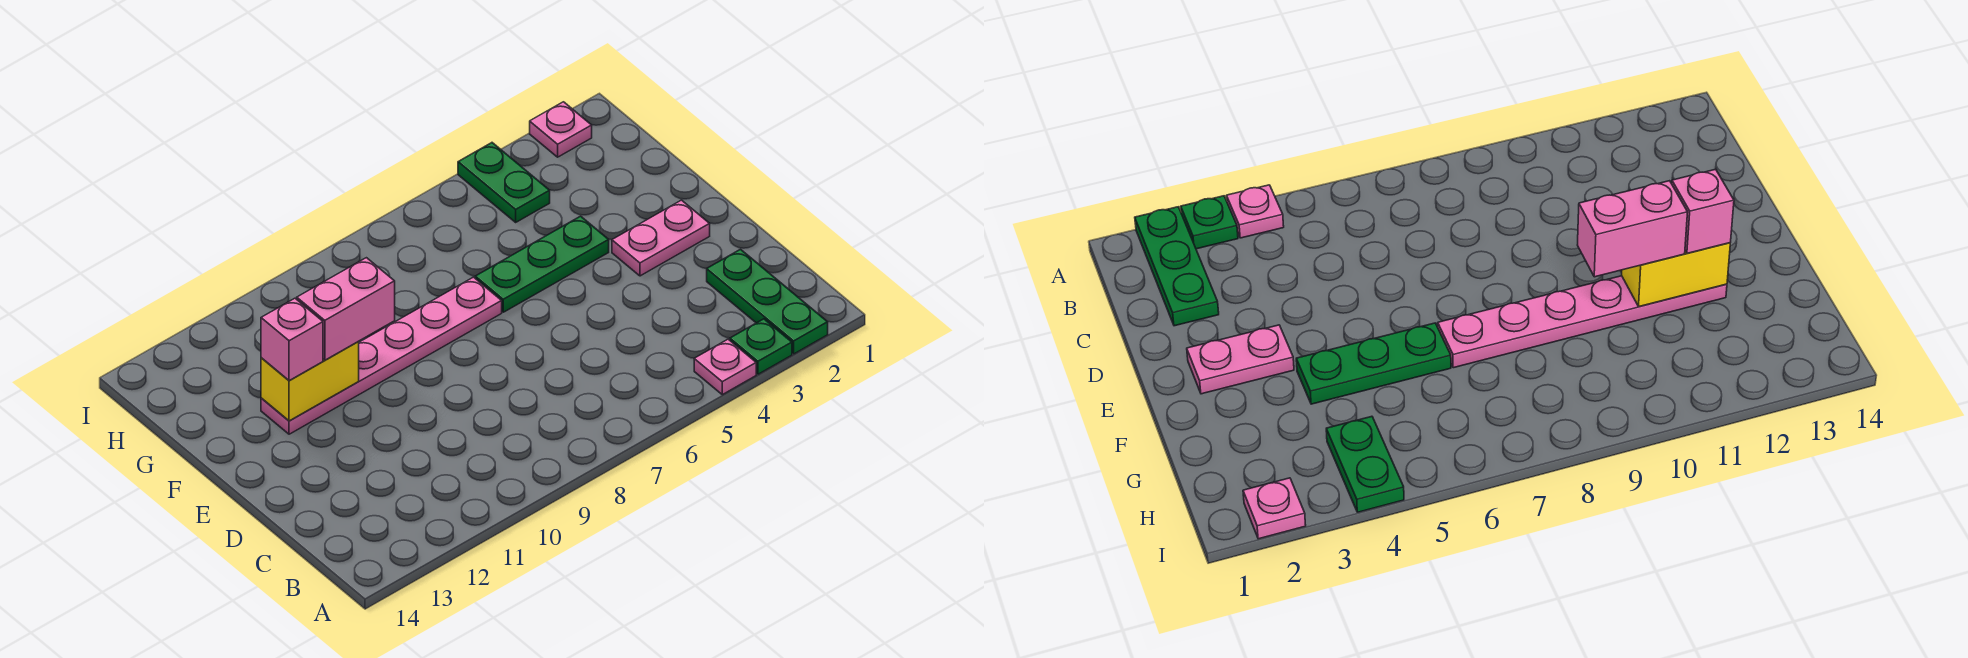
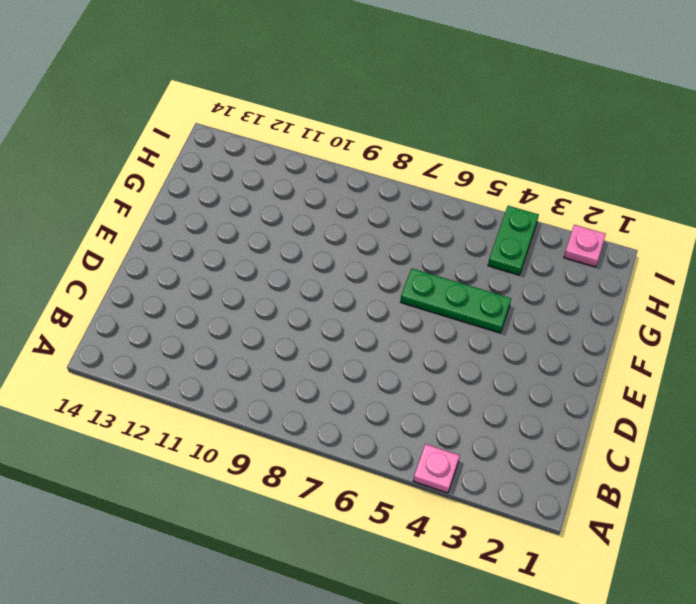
none -> green plate A2:C2 level 1
none -> green plate A3 level 1

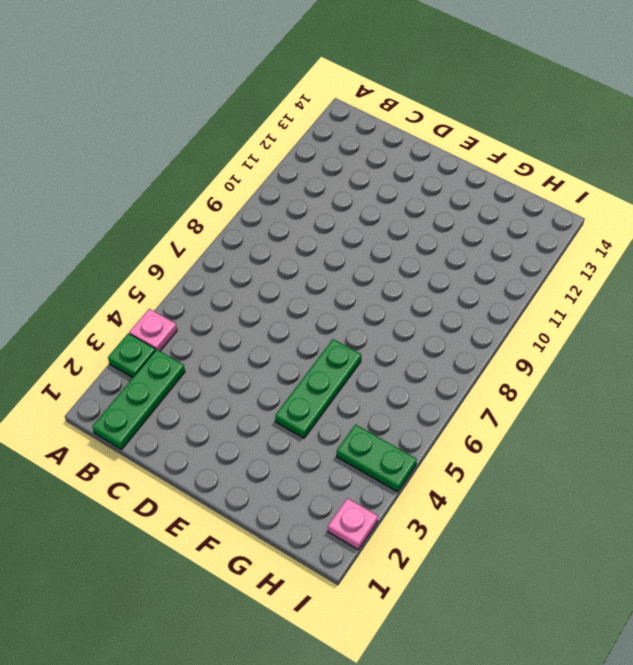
green plate B1:B3 level 1 -> green plate A2:C2 level 1
none -> pink plate E2:E3 level 1
none -> pink plate F7:F12 level 1

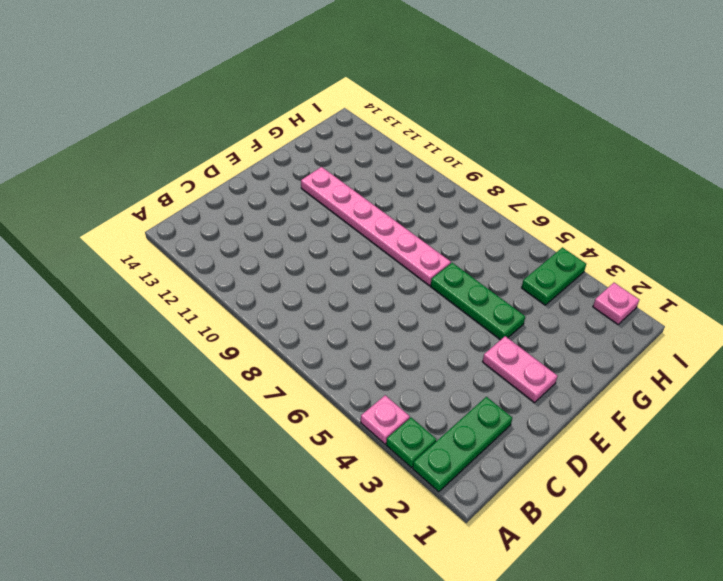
none -> yellow brick F11:F12 level 2
none -> pink brick F10:F11 level 3

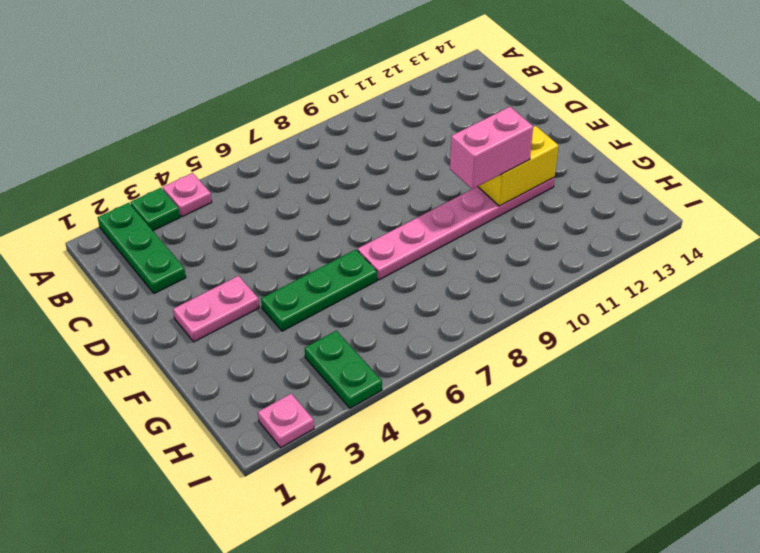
none -> pink brick F12 level 3

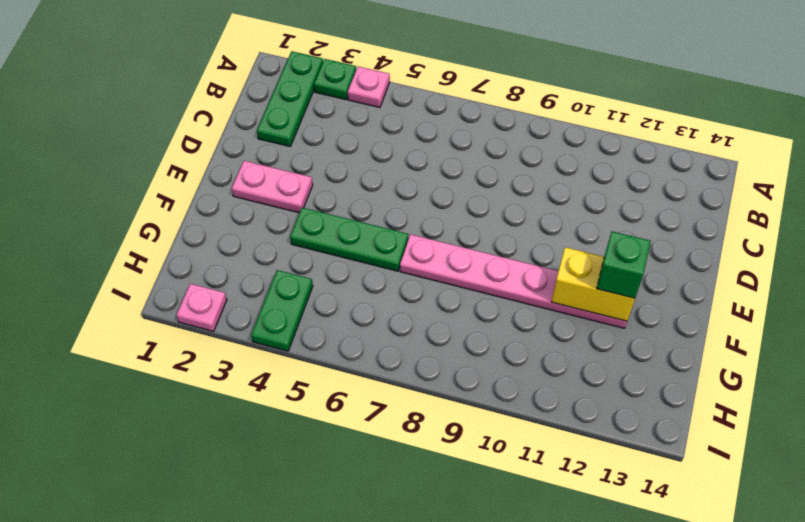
green brick F12 level 3 -> pink brick F12 level 3
none -> pink brick F10:F11 level 3

